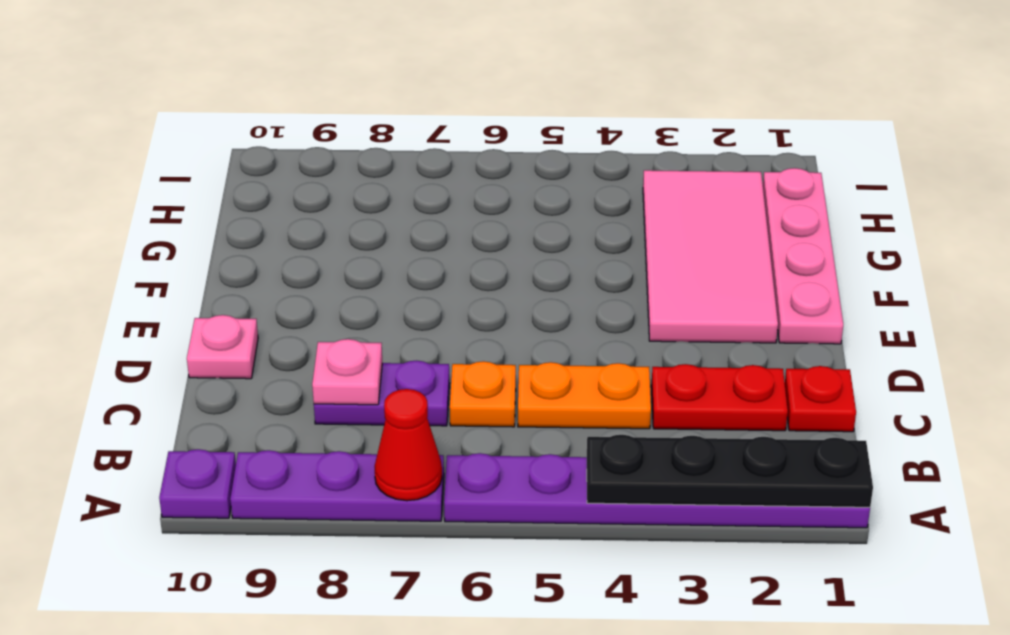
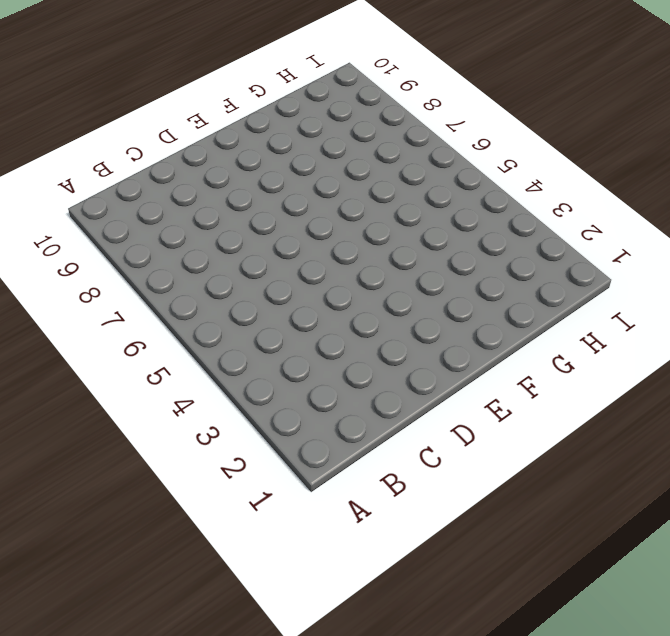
none -> purple plate A1:A6 level 1
none -> purple plate A7:A9 level 1
none -> purple plate A10 level 1

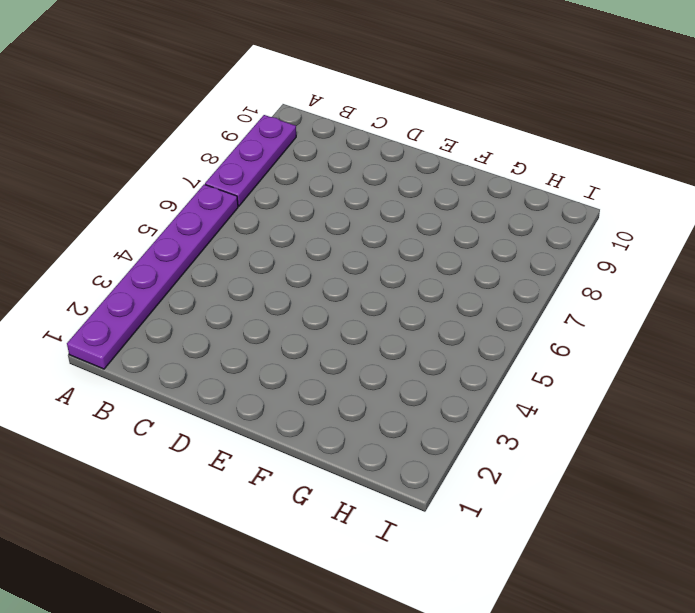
none -> purple plate A10 level 1
none -> red plate C1 level 1
none -> red plate C2:C3 level 1

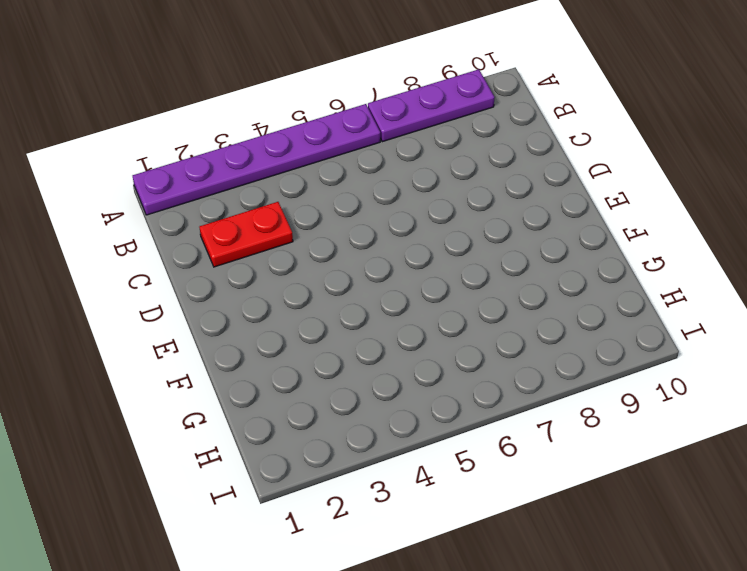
none -> purple plate A10 level 1
none -> red plate C1 level 1
none -> orange plate C4:C5 level 1

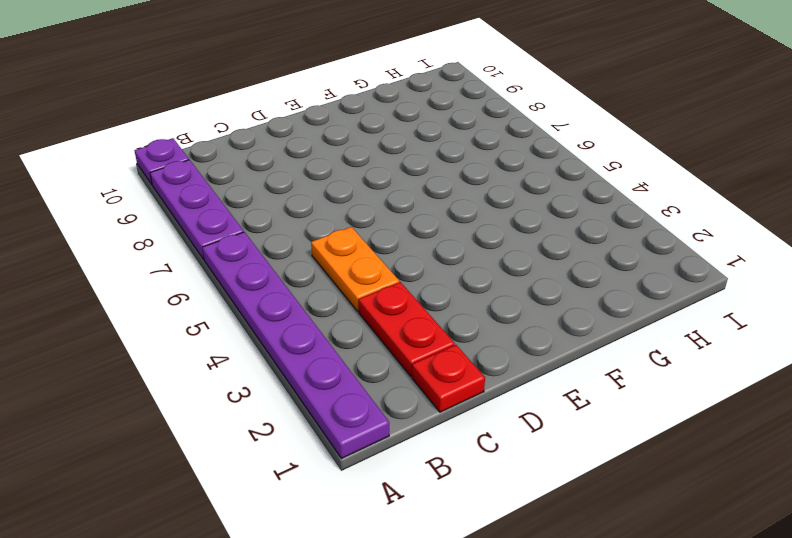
none -> orange plate C6 level 1
none -> purple plate C7:C8 level 1
none -> pink plate D10 level 1

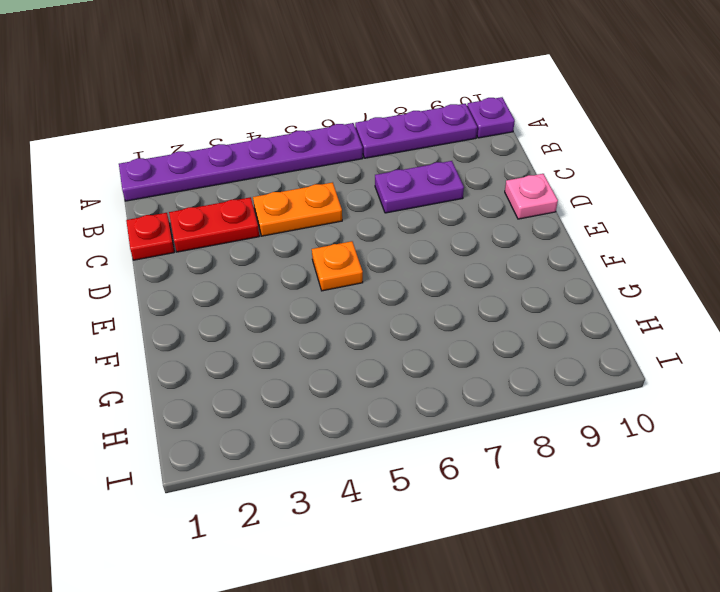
orange plate E5 level 1 -> orange plate C6 level 1
none -> pink plate E1:H1 level 1
none -> pink tile E2:H3 level 1
none -> black plate A1:A4 level 2

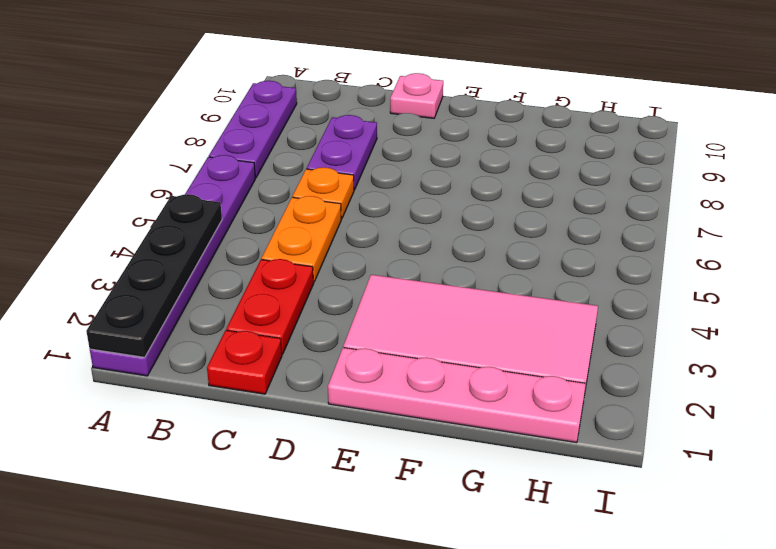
none -> purple plate A10 level 1
none -> red cone A7 level 2
none -> pink plate C8 level 2

